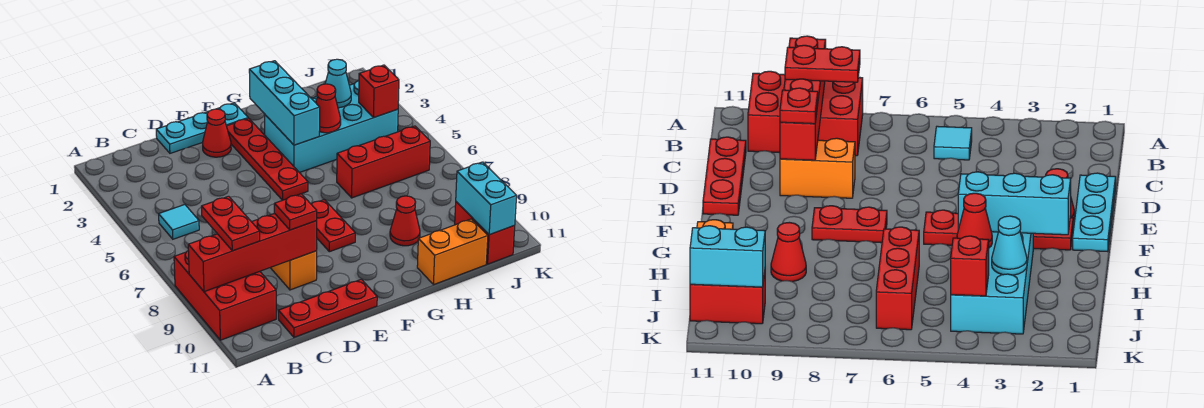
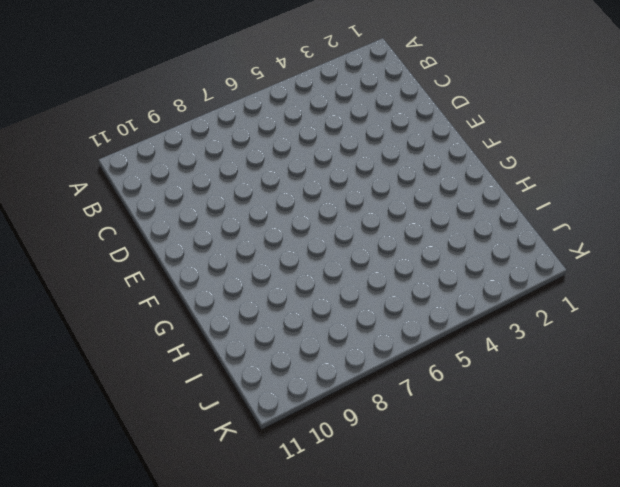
none -> red brick A8:B10 level 1
none -> cyan tile B5 level 1
none -> red plate C11:E11 level 1

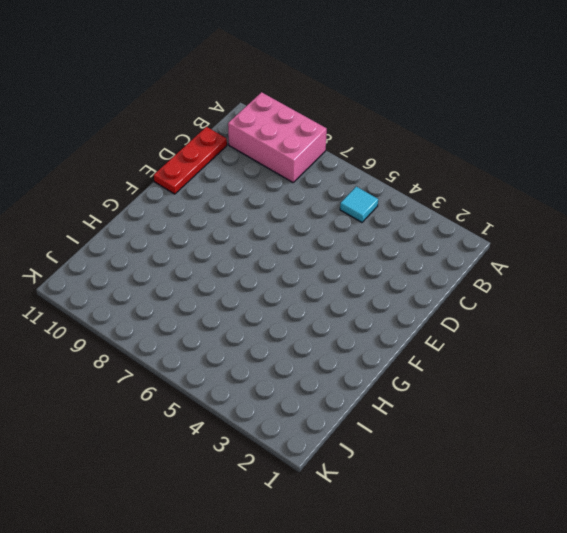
pink brick A8:B10 level 1 -> red brick A8:B10 level 1
none -> cyan plate D1:F1 level 1
none -> orange brick D8:D9 level 1
none -> red cone E2 level 1

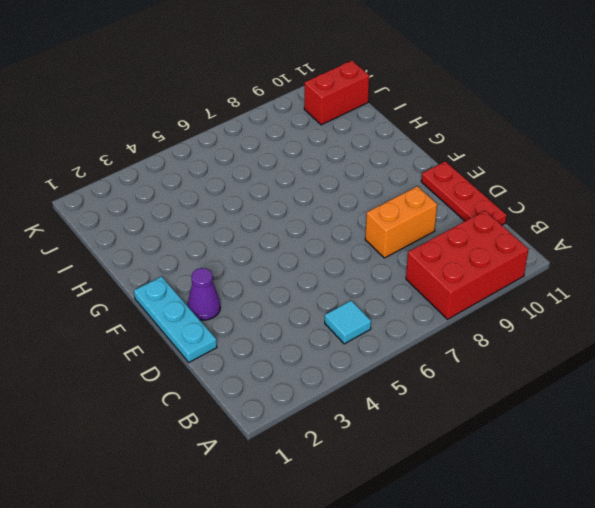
purple cone E2 level 1 -> red cone E2 level 1
none -> red plate F2:F5 level 1
none -> red plate F7:F8 level 1
none -> cyan brick G3:J4 level 1

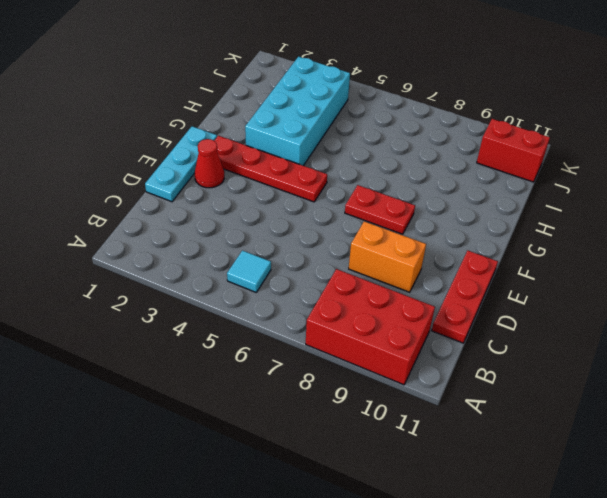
none -> red brick H6:J6 level 1
none -> red cone H9 level 1
none -> orange brick H11:I11 level 1

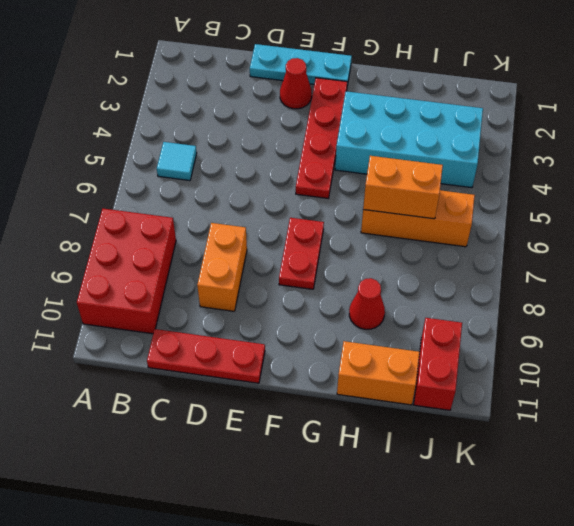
orange brick H6:J6 level 1 -> red brick H6:J6 level 1
orange brick H6:I6 level 2 -> none
none -> red brick A9:D9 level 2
none -> cyan brick G2:G4 level 2
none -> red cone H4 level 2

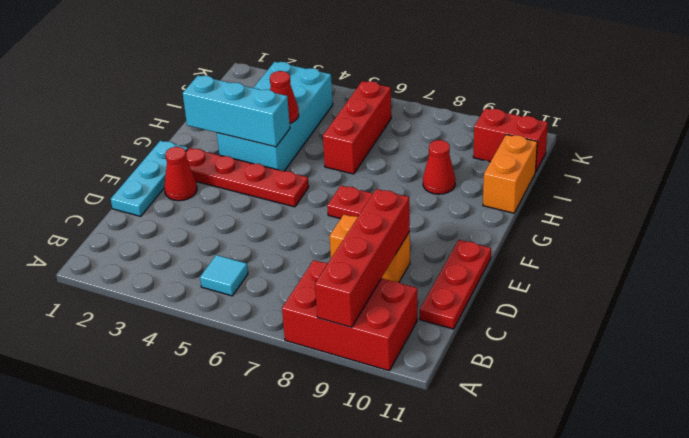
none -> cyan cone I3 level 2
none -> red brick J4 level 2
none -> cyan brick J10:J11 level 2

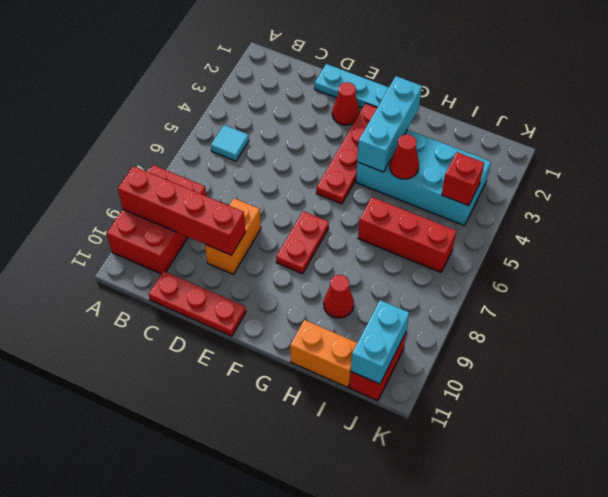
none -> cyan cone I3 level 2
none -> red plate B8:B9 level 3
none -> red plate D9 level 3

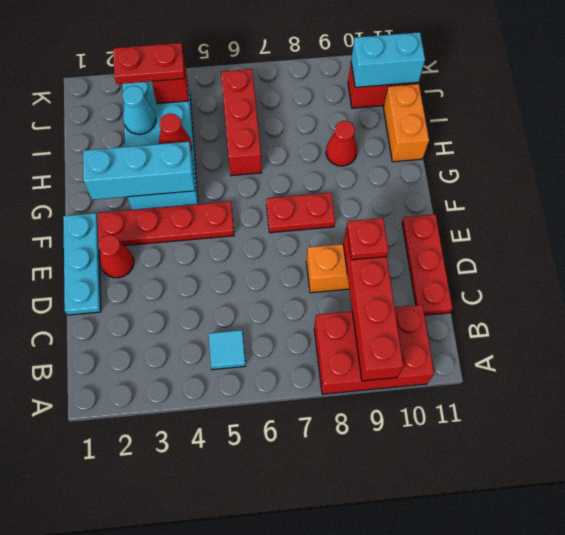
red plate J3:J4 level 3 -> red plate B8:B9 level 3

